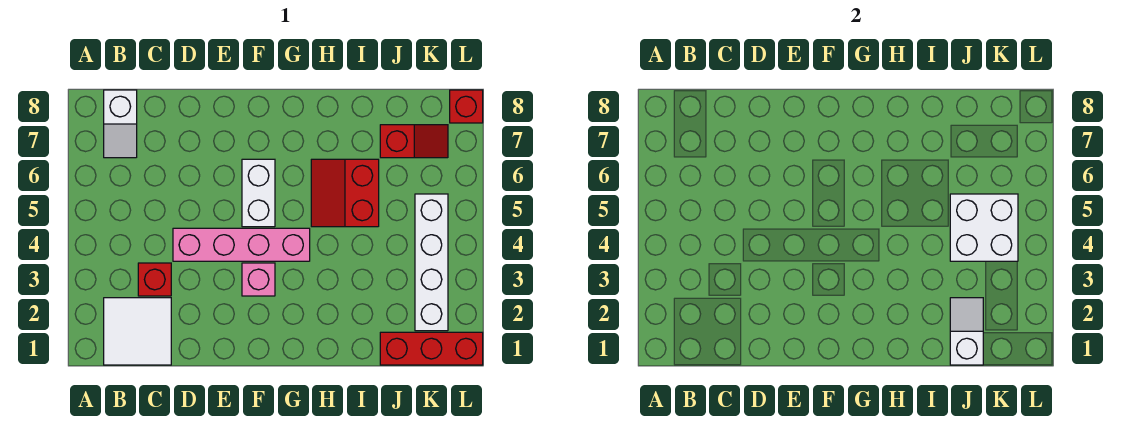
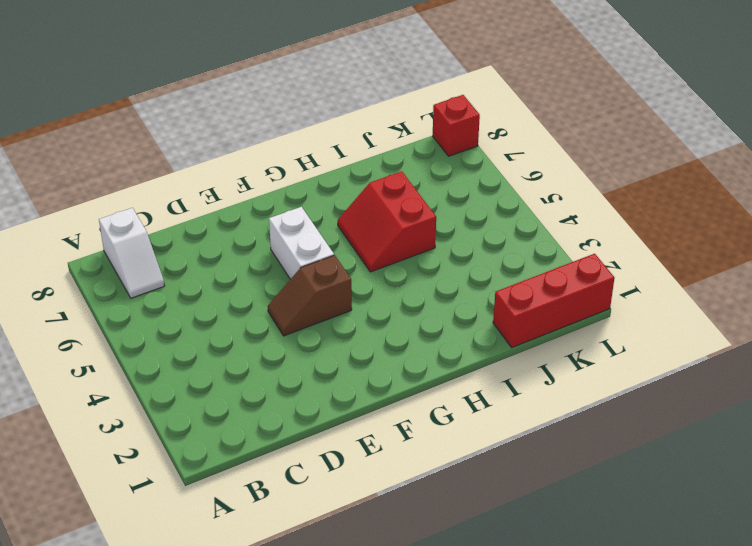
brown slope E4:F4 level 1 top F -> pink brick D4:G4 level 1
none -> white tile B1:C2 level 1
none -> red brick C3 level 1
none -> pink brick F3 level 1

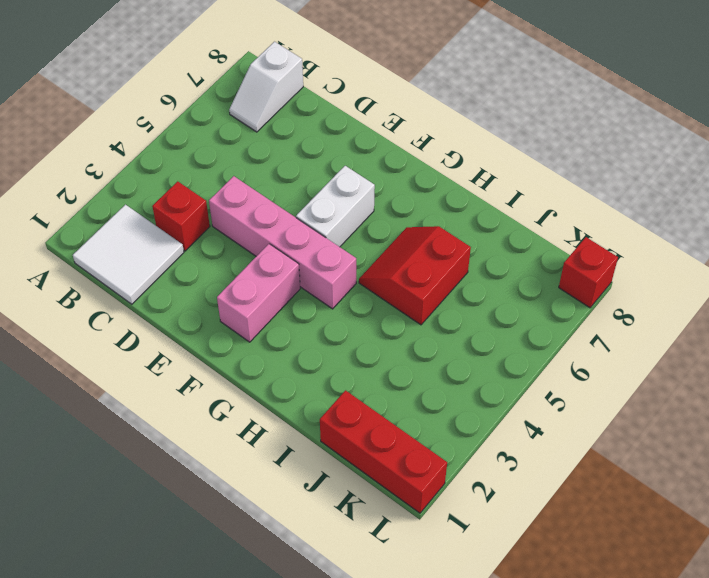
pink brick F2:F3 level 1 -> pink brick F3 level 1
none -> red slope J7:K7 level 1 top J
none -> white brick K2:K5 level 1
none -> white slope J1:J2 level 2 top 1

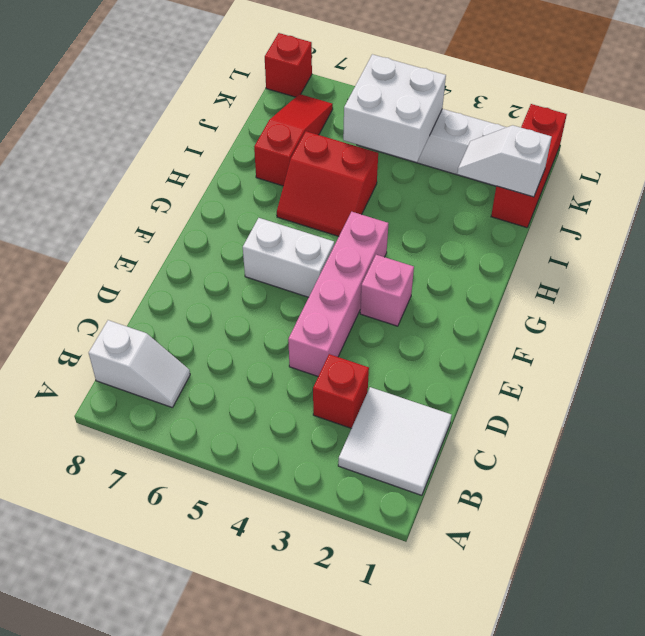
red slope I7:K7 level 1 top I -> red slope J7:K7 level 1 top J

